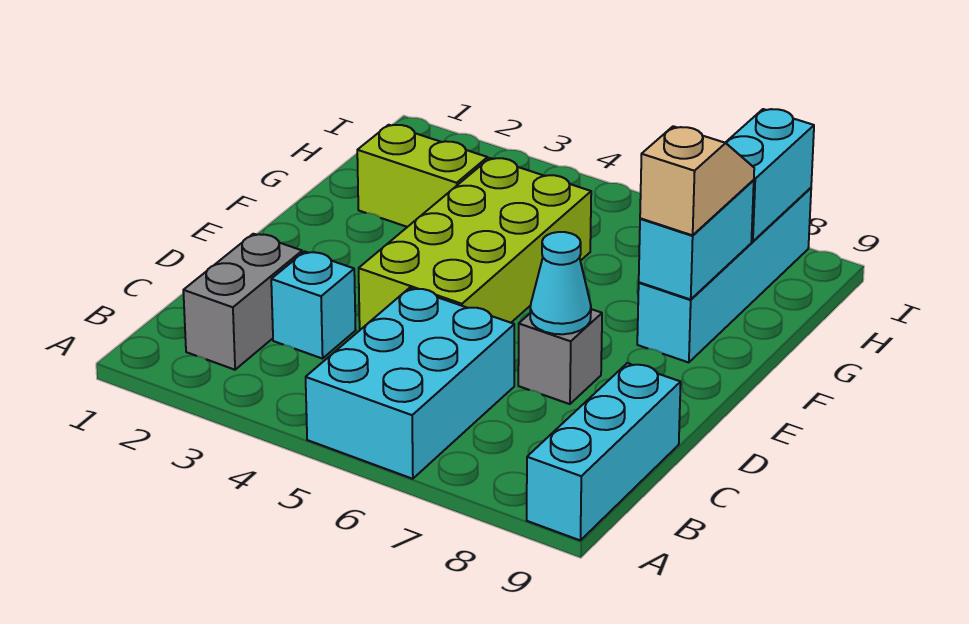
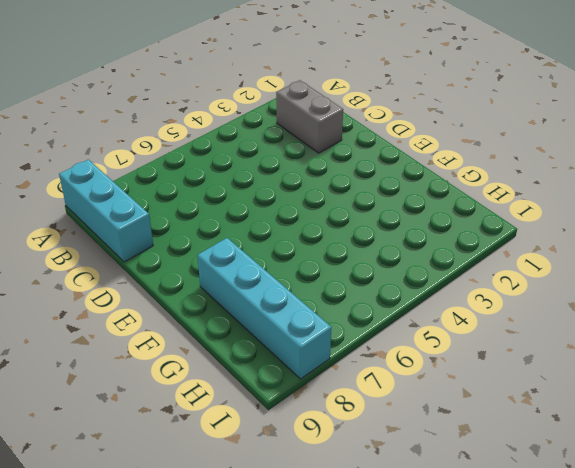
none -> cyan brick A5:C6 level 1
none -> cyan brick C3 level 1
none -> lime brick D4:G5 level 1

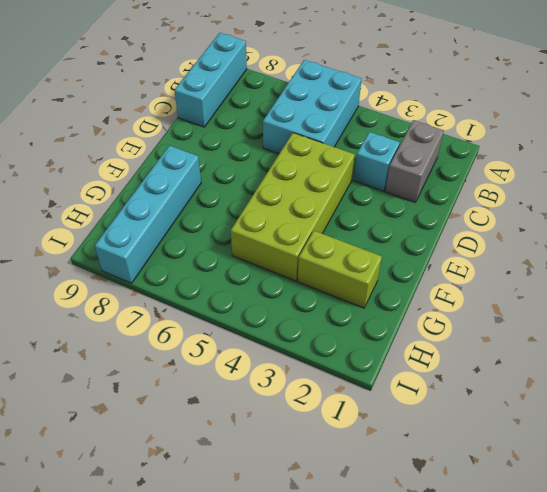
none -> grey brick D7 level 1
none -> cyan cone D7 level 2
none -> cyan brick F8:G8 level 2

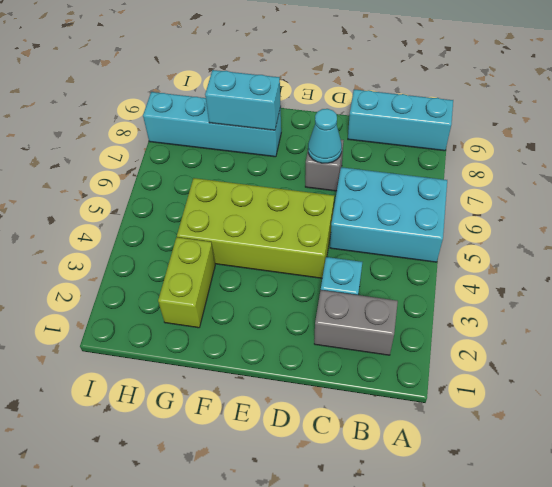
none -> cyan brick H8:I8 level 2
none -> tan slope F8:G8 level 3 top F

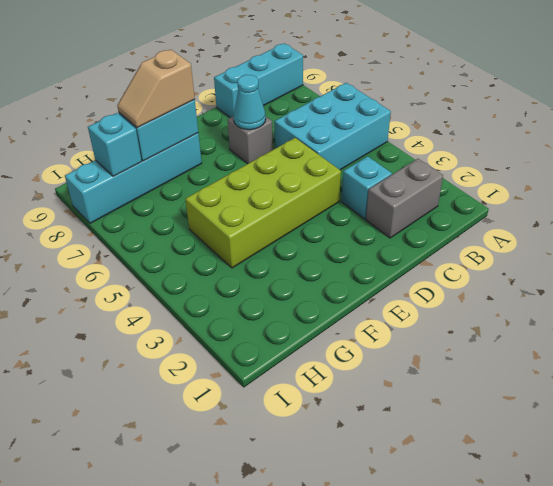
cyan brick H8 level 2 -> cyan brick H8:I8 level 2
none -> lime brick G2:G3 level 1

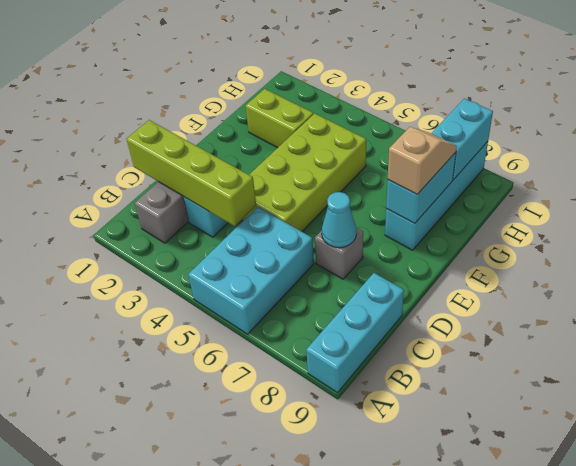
lime brick C1:C4 level 2 -> none

